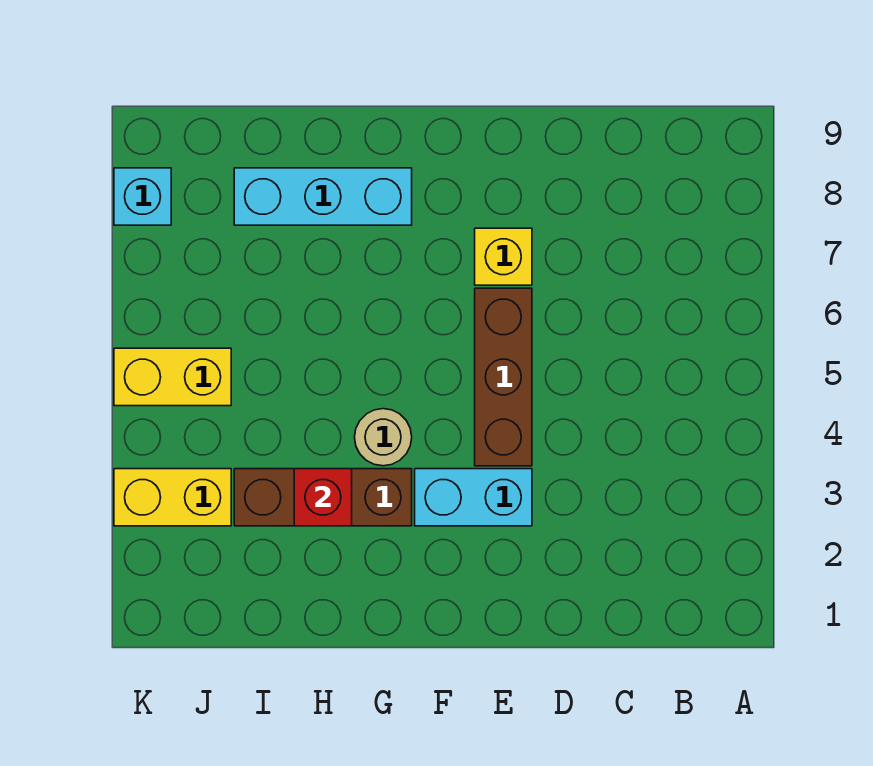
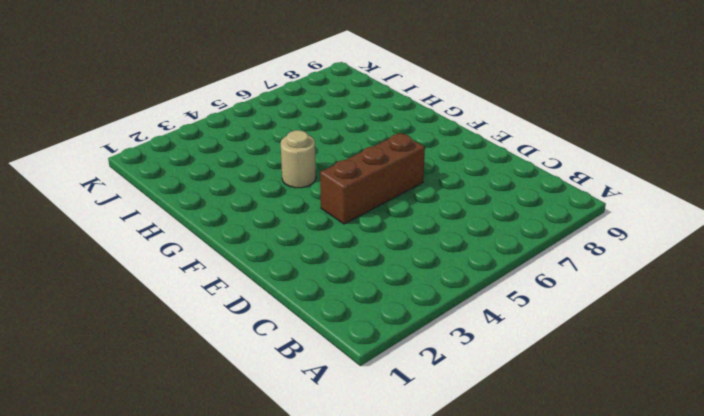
none -> cyan brick E3:F3 level 1
none -> yellow brick E7 level 1

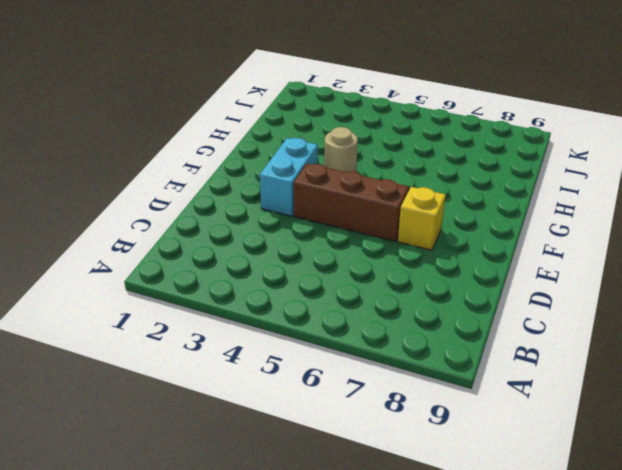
none -> brown brick G3:I3 level 1
none -> cyan brick G8:I8 level 1

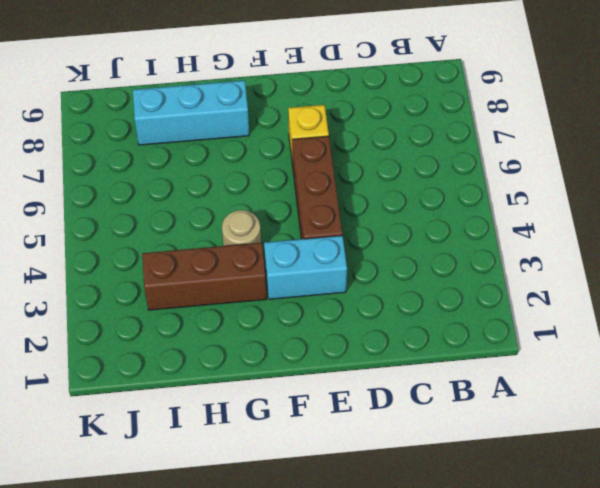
none -> yellow brick J3:K3 level 1
none -> yellow brick J5:K5 level 1

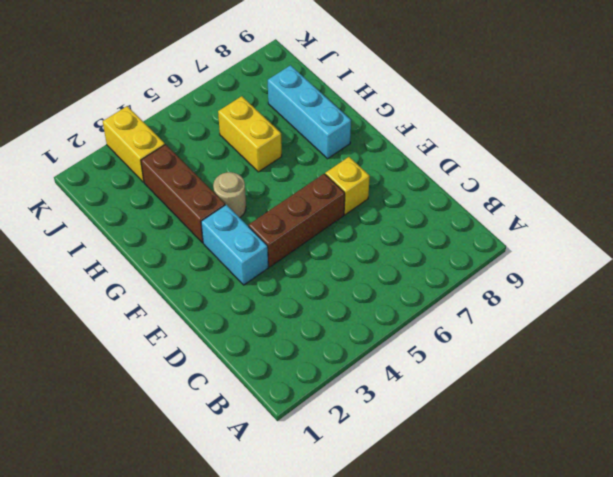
yellow brick H6:I6 level 1 -> yellow brick J5:K5 level 1
none -> cyan brick K8 level 1
none -> red brick H3 level 2

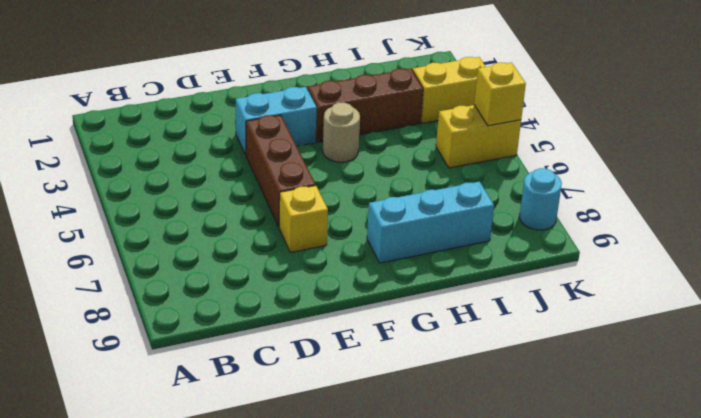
yellow brick K5 level 2 -> none
cyan round brick K8 level 1 -> cyan brick K8 level 1
none -> red brick H3 level 2

